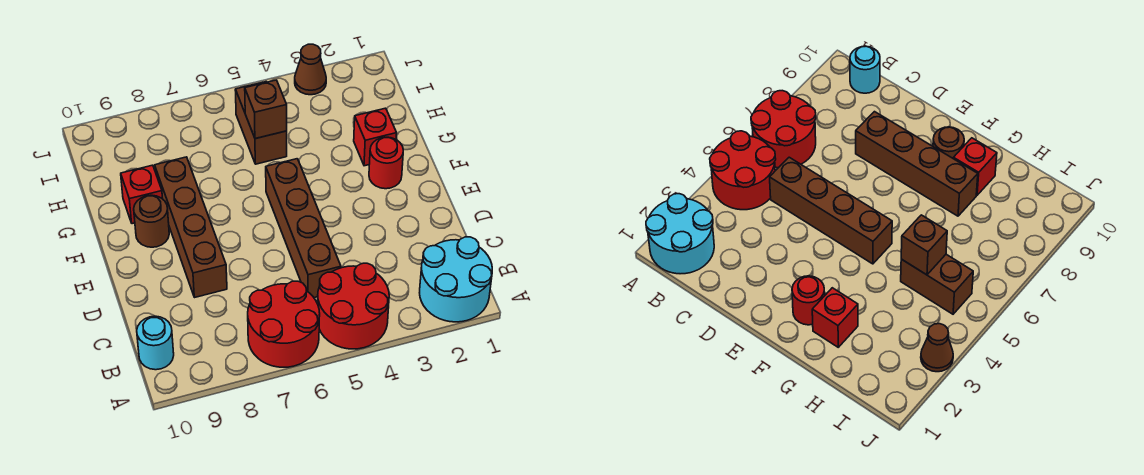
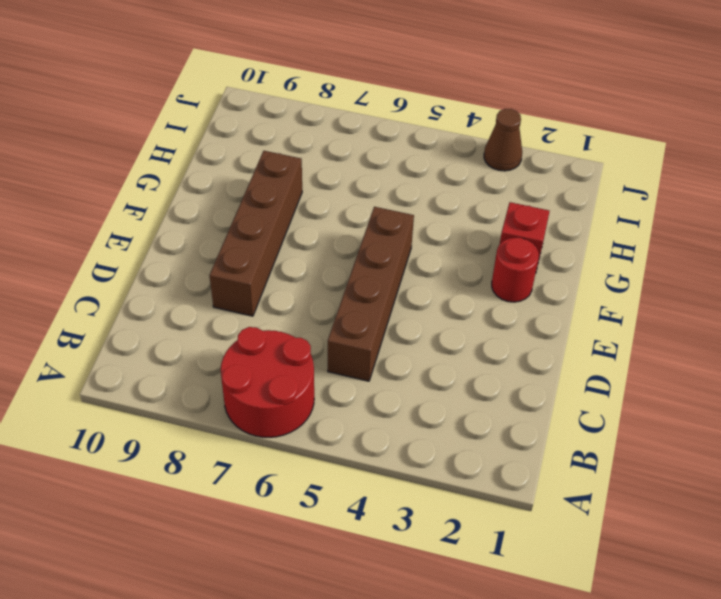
none -> cyan round brick A1:B2 level 1
none -> red round brick A4:B5 level 1
none -> cyan round brick B10 level 1

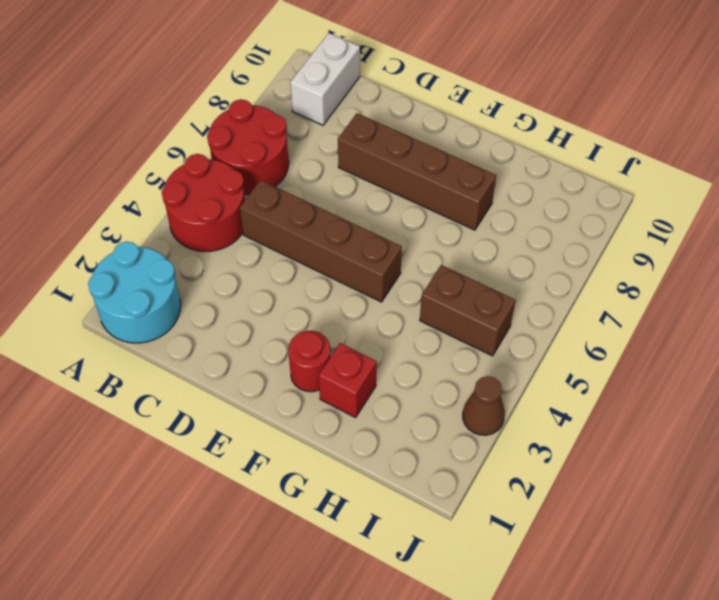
white brick B9:B10 level 1 -> cyan round brick B10 level 1
none -> brown round brick F9 level 1
none -> red brick G9 level 1
none -> brown brick H5 level 2

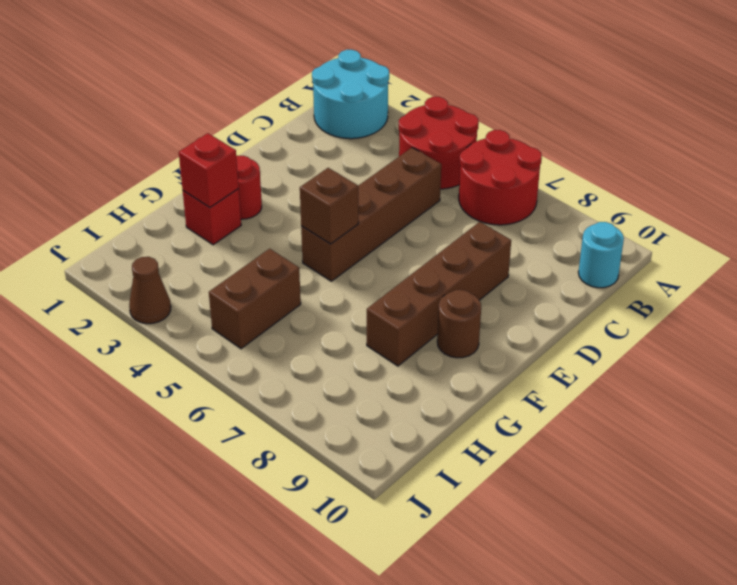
brown brick F5 level 2 -> brown brick H5 level 2
red brick G2 level 2 -> red brick G9 level 1

